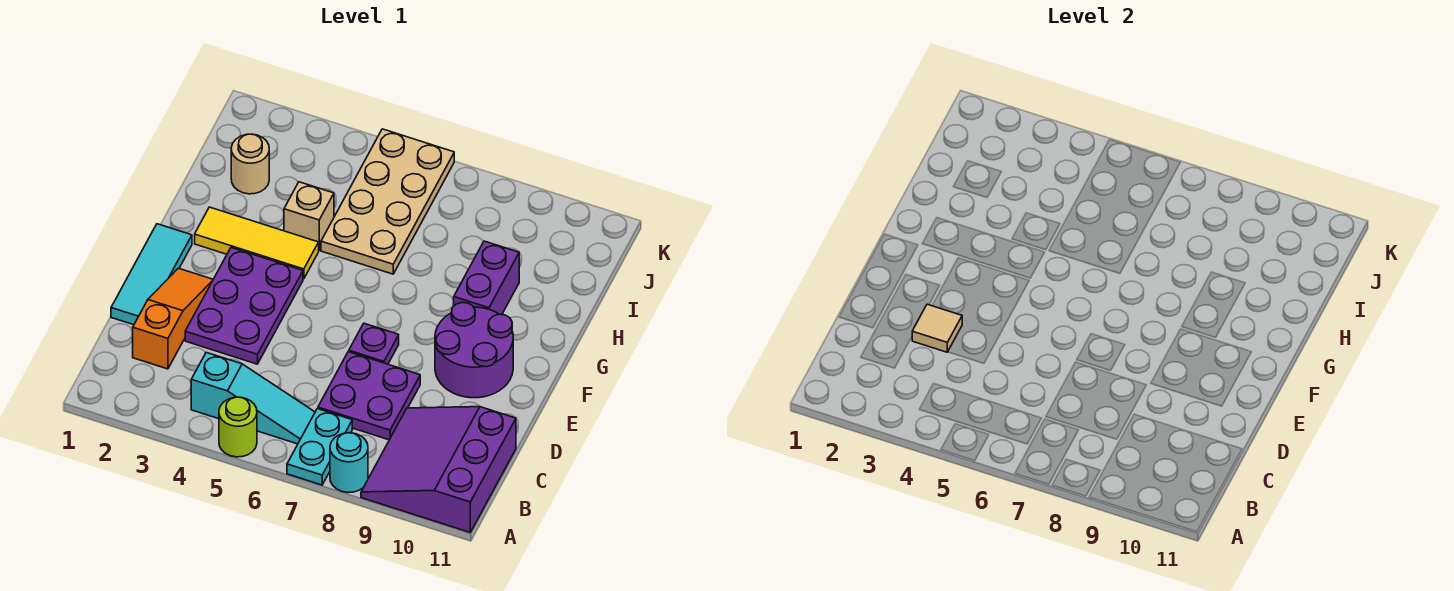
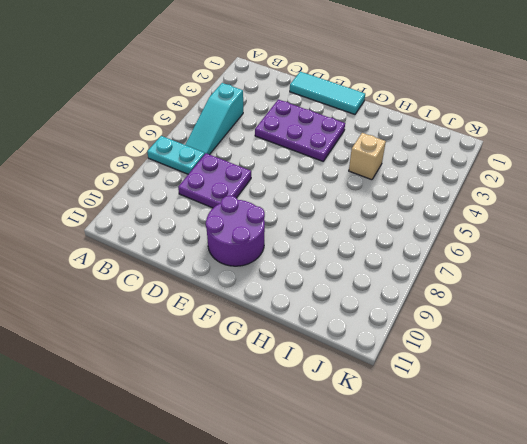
none -> lime round brick A5 level 1
none -> cyan round brick A8 level 1
none -> purple slope A9:C11 level 1 top 11

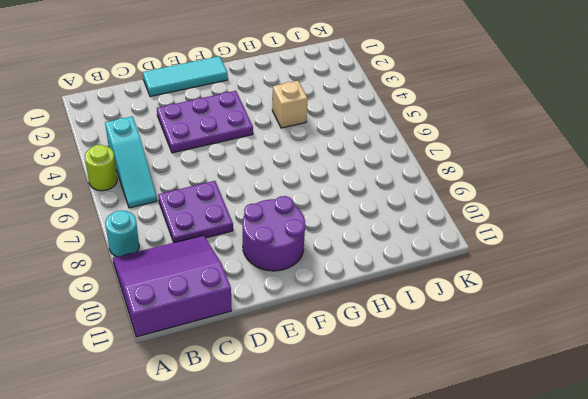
none -> cyan plate A7:B7 level 1
none -> orange slope C2:E2 level 1 top C
none -> purple plate E7 level 1

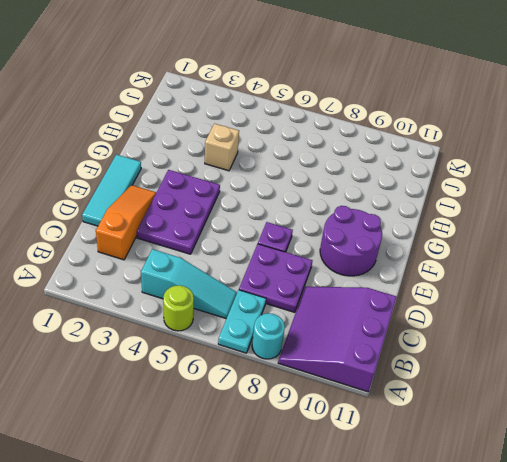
none -> yellow tile G2:G4 level 1
none -> purple brick G9:H9 level 1
none -> tan plate H5:K6 level 1

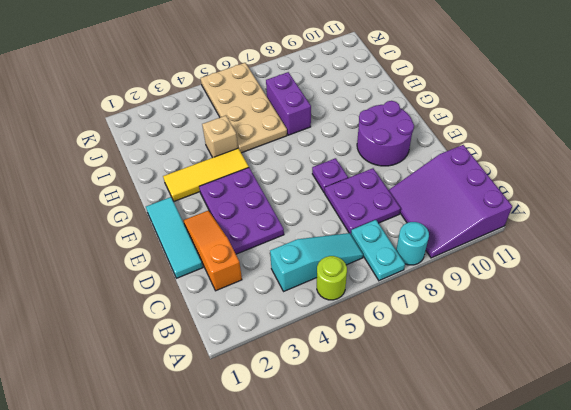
purple brick H7:I7 level 1 -> purple brick G9:H9 level 1
none -> tan round brick I2 level 1
none -> tan tile D3 level 2

